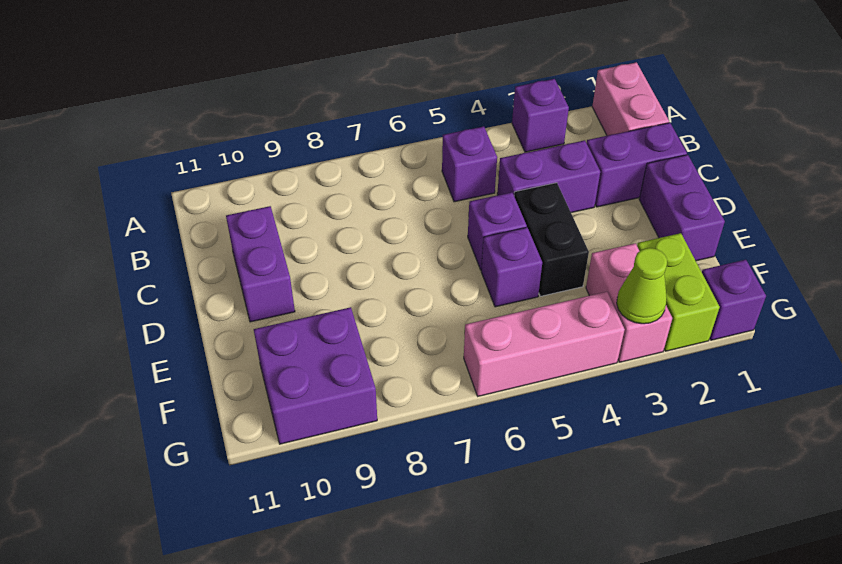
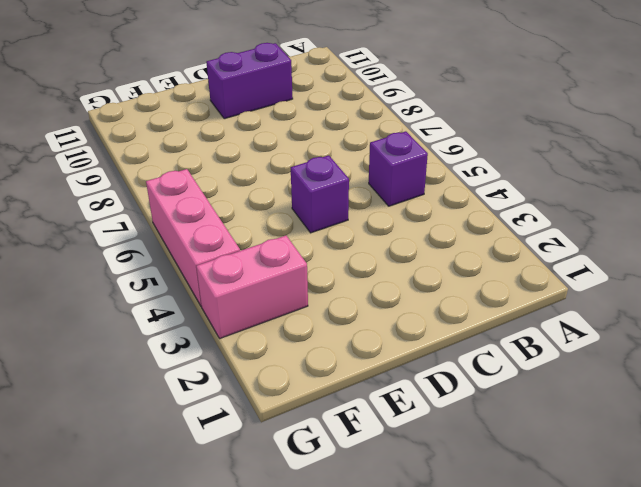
none -> pink brick A1:B1 level 1
none -> purple brick A3 level 1
none -> purple brick C1:C2 level 1

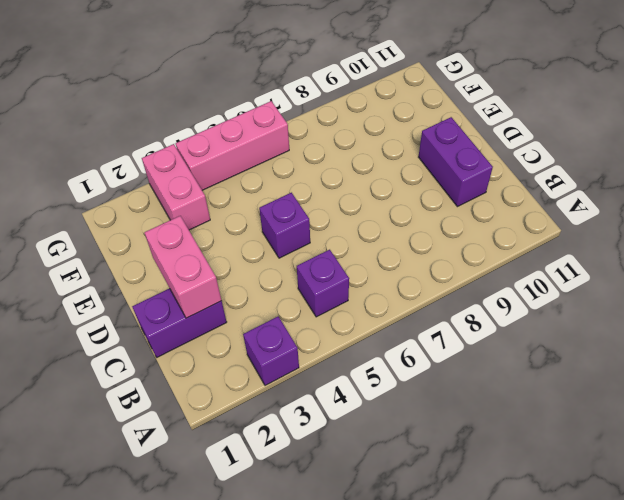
pink brick C2:D2 level 2 -> pink brick A1:B1 level 1
none -> purple brick C3:C4 level 1
none -> purple brick D1:E1 level 1
none -> black brick D4:E4 level 1

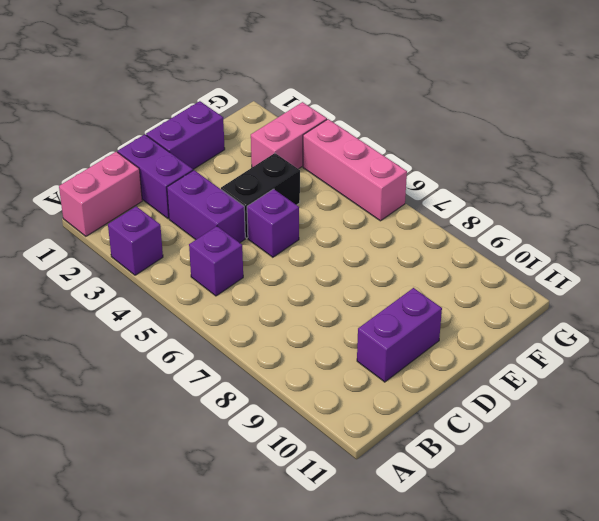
none -> purple brick E5 level 1
none -> lime brick F2:G2 level 1
none -> purple brick F9:G10 level 1

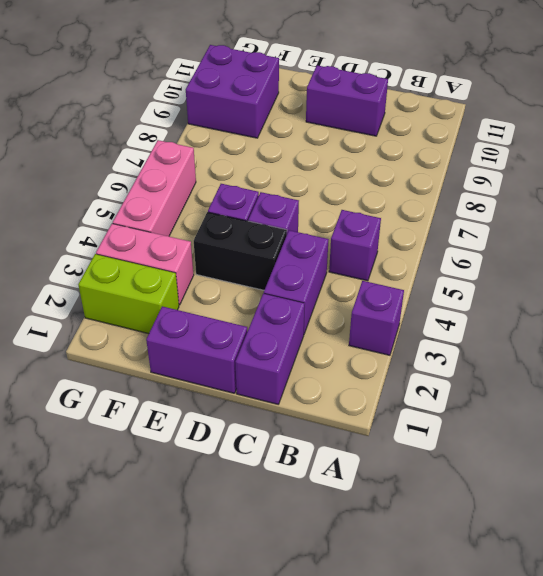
none -> pink brick A1:B1 level 1
none -> purple brick G1 level 1
none -> lime cone G3 level 2

